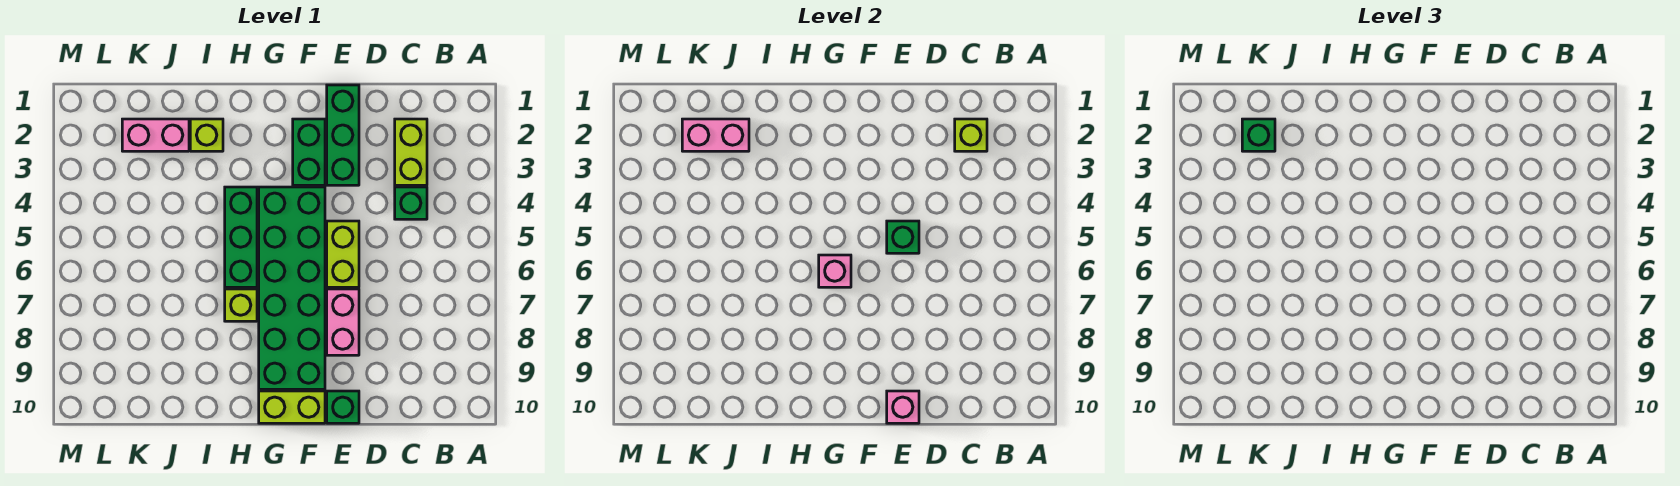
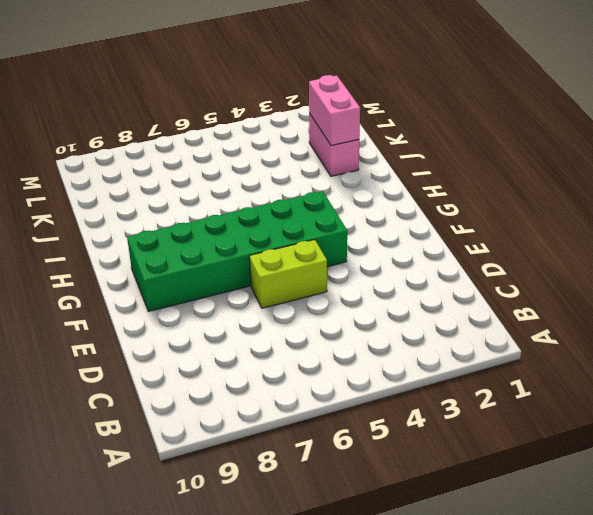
none -> lime brick C2:C3 level 1
none -> green brick C4 level 1
none -> green brick E1:E3 level 1

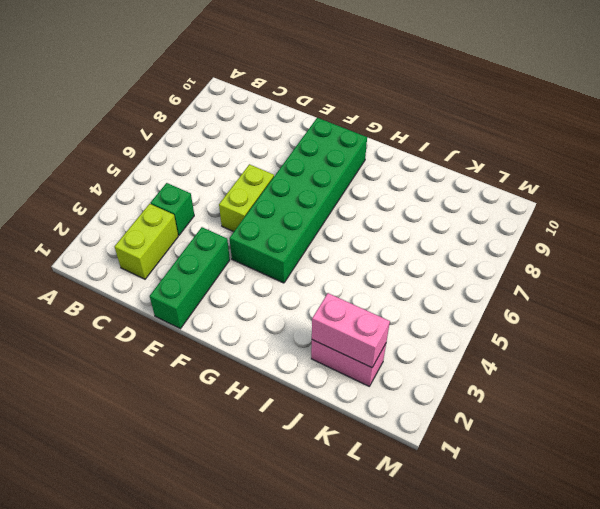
none -> pink brick E7:E8 level 1
none -> green brick E10 level 1
none -> green brick F2:F3 level 1

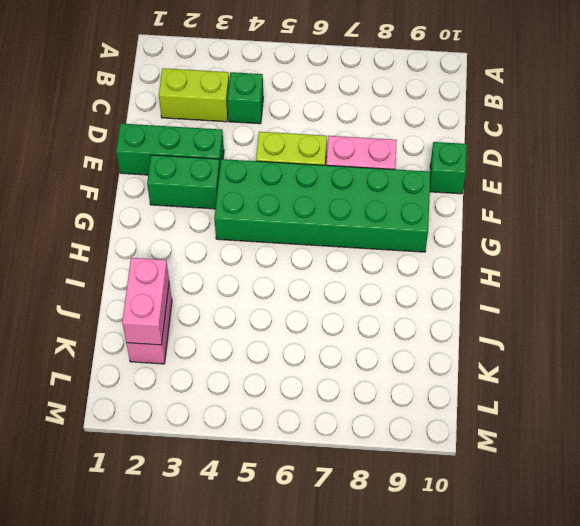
none -> lime brick F10:G10 level 1
none -> green brick H4:H6 level 1
none -> lime brick H7 level 1

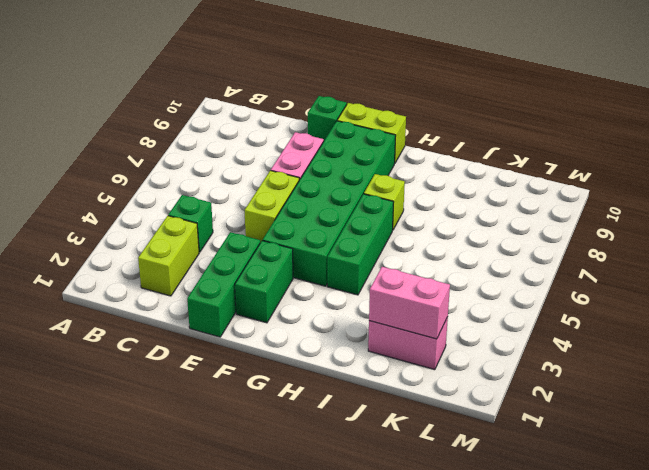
none -> lime brick I2 level 1
none -> lime brick C2 level 2
none -> green brick E5 level 2

